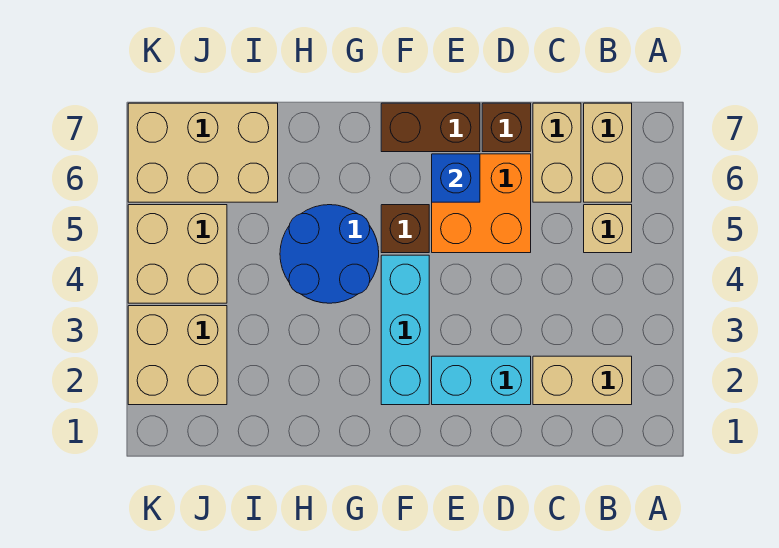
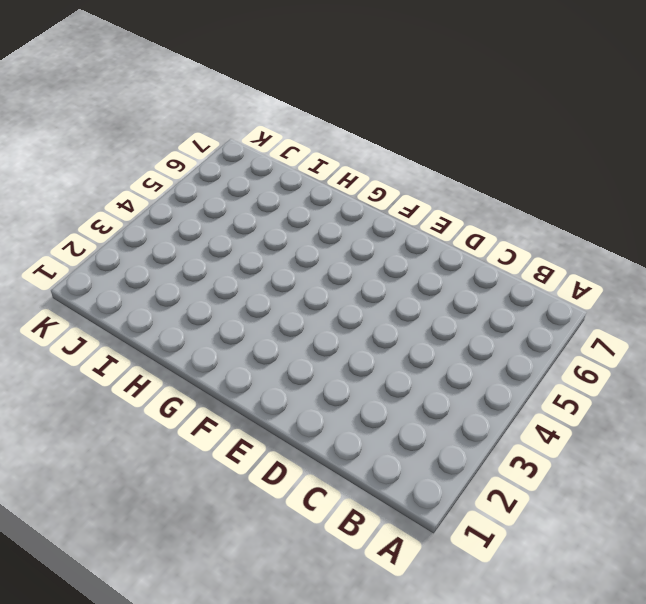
none -> tan brick B2:C2 level 1
none -> tan brick B5 level 1
none -> tan brick B6:B7 level 1

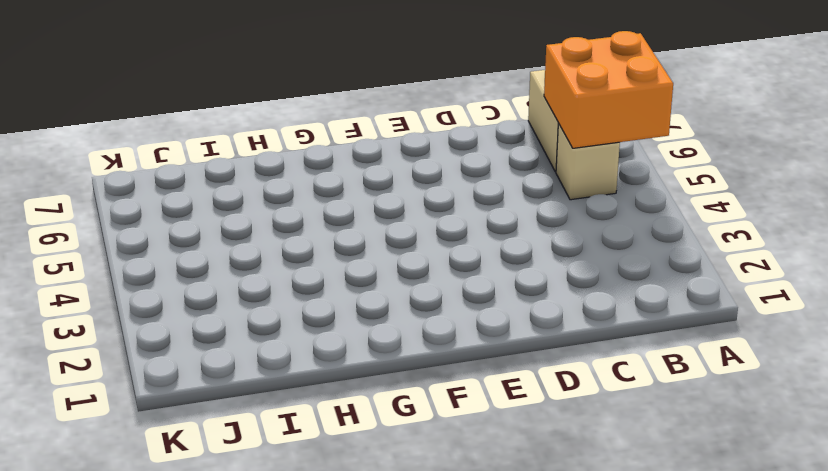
orange brick A5:B6 level 2 -> orange brick D5:E6 level 1
none -> tan brick B2:C2 level 1
none -> tan brick C6:C7 level 1
none -> cyan brick D2:E2 level 1

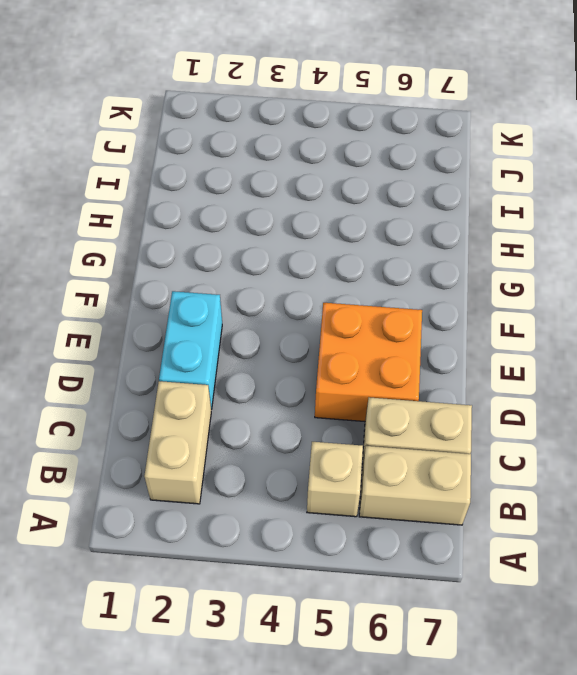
none -> brown brick D7 level 1
none -> brown brick E7:F7 level 1
none -> cyan brick F2:F4 level 1

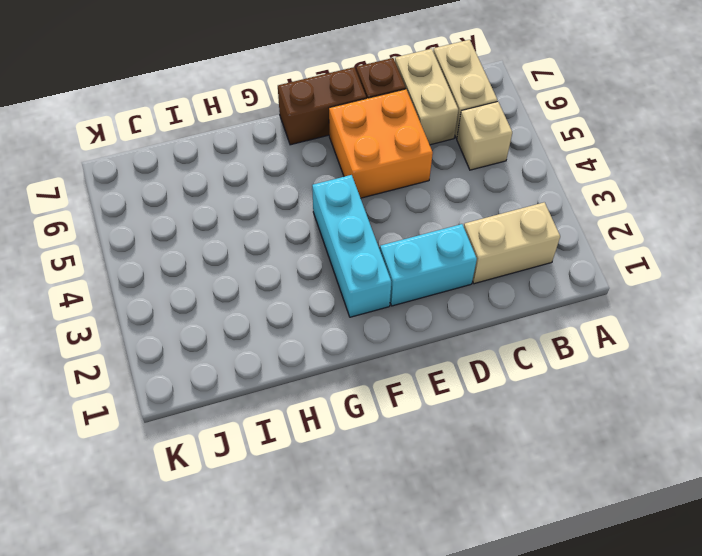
none -> brown brick F5 level 1
none -> blue round brick G4:H5 level 1
none -> tan brick I6:K7 level 1

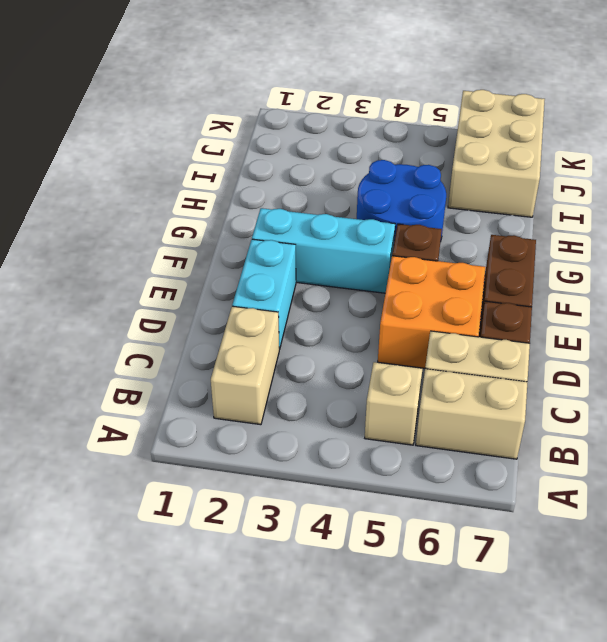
none -> tan brick J2:K3 level 1
none -> tan brick J4:K5 level 1
none -> blue brick E6 level 2

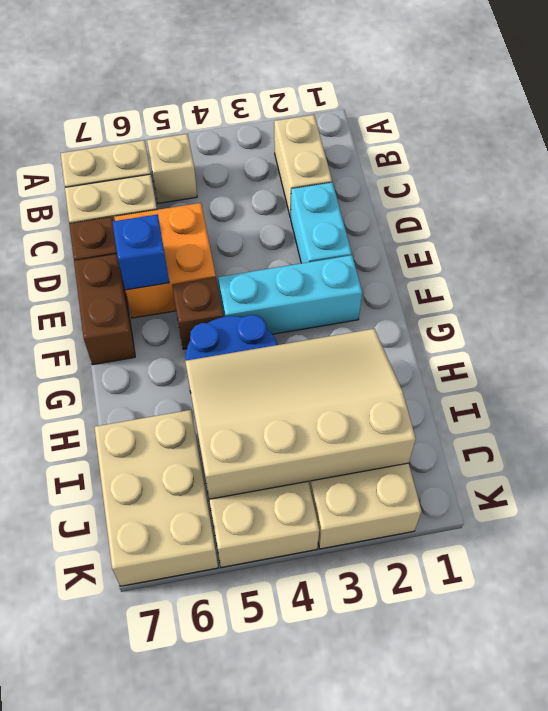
tan slope H2:J5 level 2 top J -> none

